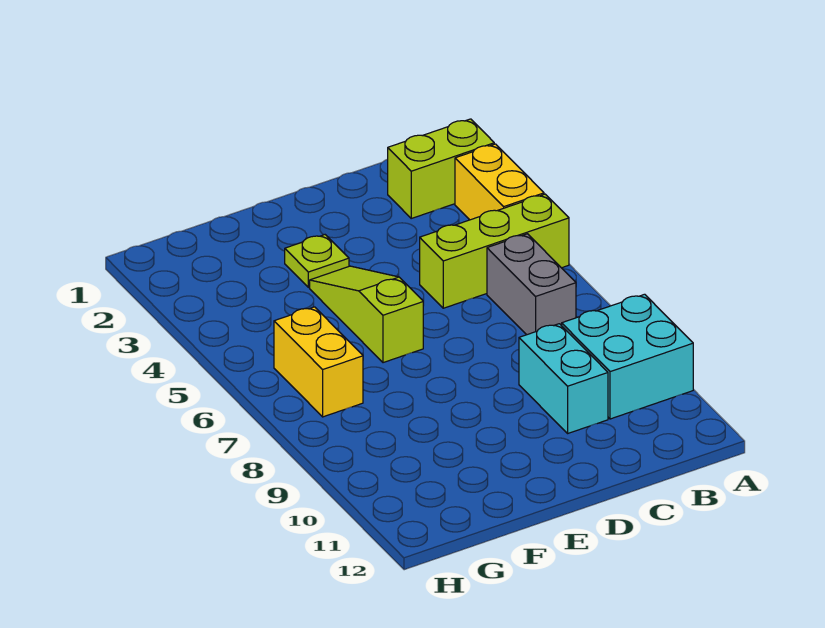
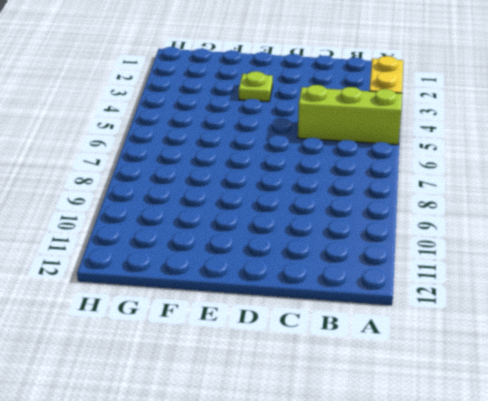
none -> lime brick A2:B2 level 1
none -> cyan brick A9:B10 level 1

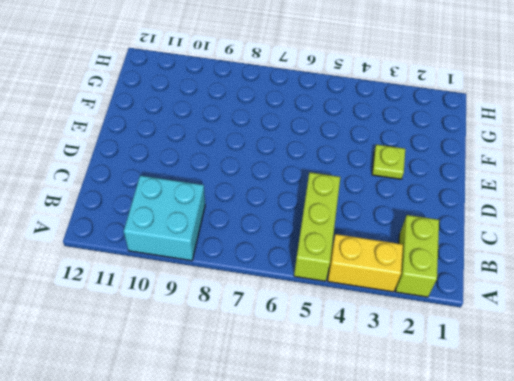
none -> grey brick B6:B7 level 1
none -> cyan brick C9:C10 level 1

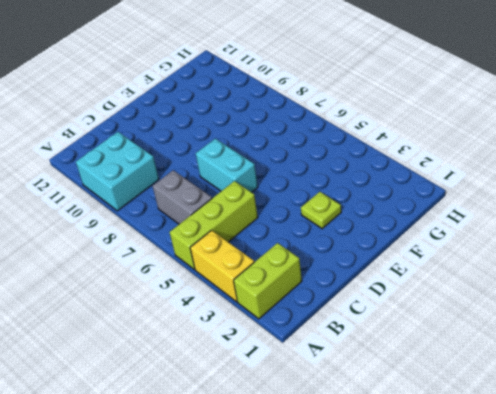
cyan brick D6:D7 level 1 -> cyan brick C9:C10 level 1
none -> lime slope E4:E6 level 1 top 6
none -> yellow brick G6:G7 level 1

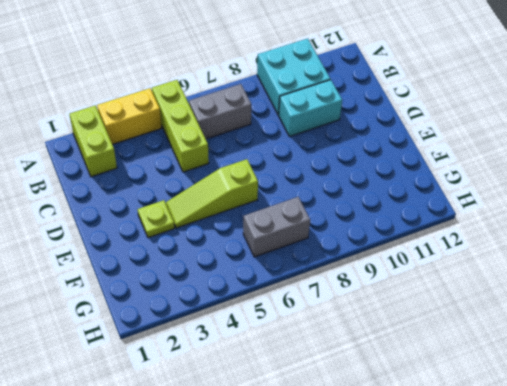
grey brick G6:G7 level 1 -> yellow brick G6:G7 level 1

